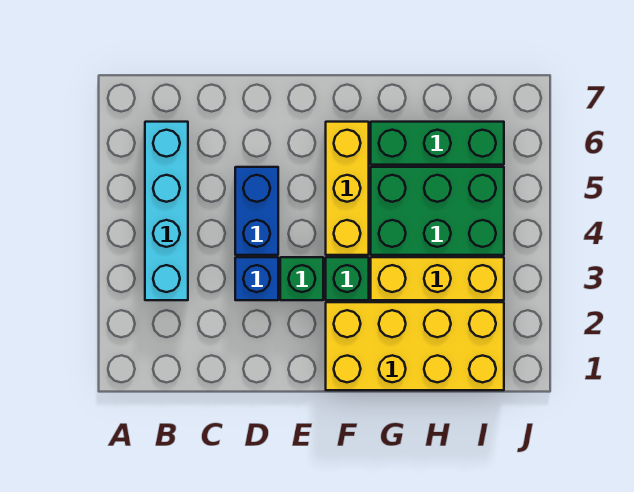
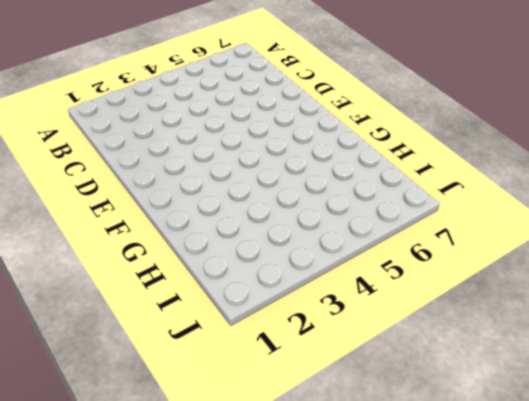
none -> cyan brick B3:B6 level 1
none -> blue brick D3 level 1

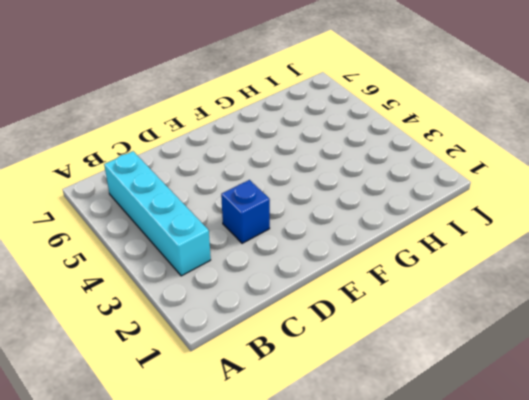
none -> blue brick D4:D5 level 1
none -> green brick E3 level 1

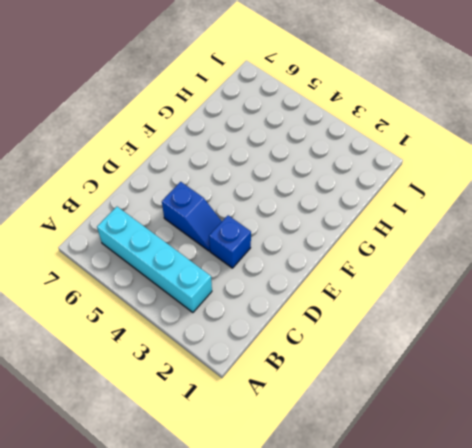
blue slope D4:D5 level 1 top 5 -> blue brick D4:D5 level 1
none -> green brick E3 level 1
none -> yellow brick F1:I2 level 1

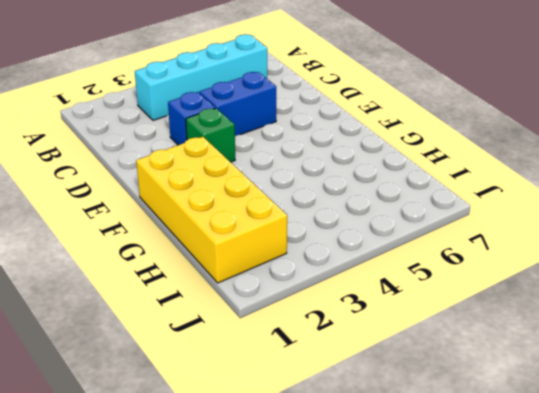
none -> green brick F3 level 1
none -> yellow brick F4:F6 level 1

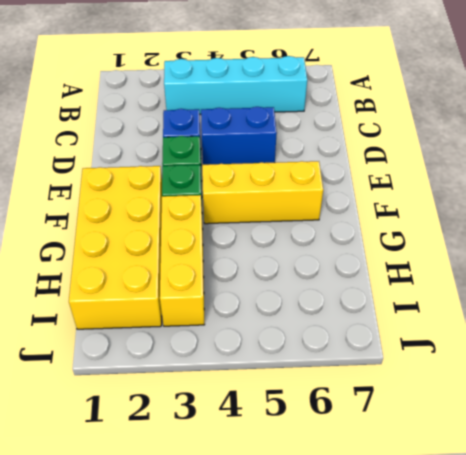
none -> green brick G4:I5 level 1
none -> green brick G6:I6 level 1

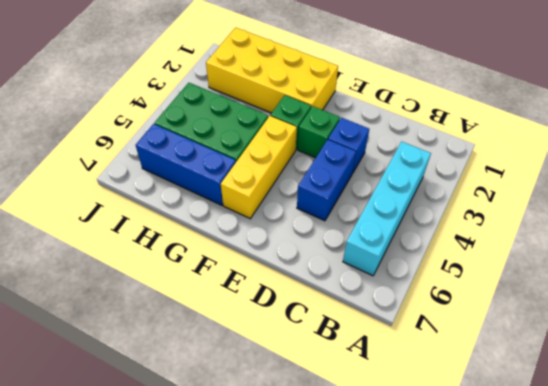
blue brick G6:I6 level 1 -> green brick G6:I6 level 1
none -> yellow brick G3:I3 level 1

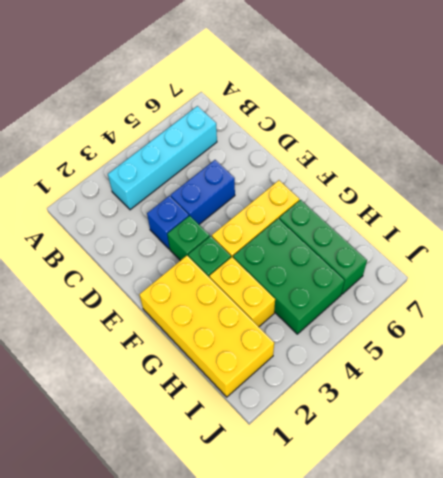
yellow brick G3:H3 level 1 -> yellow brick G3:I3 level 1

